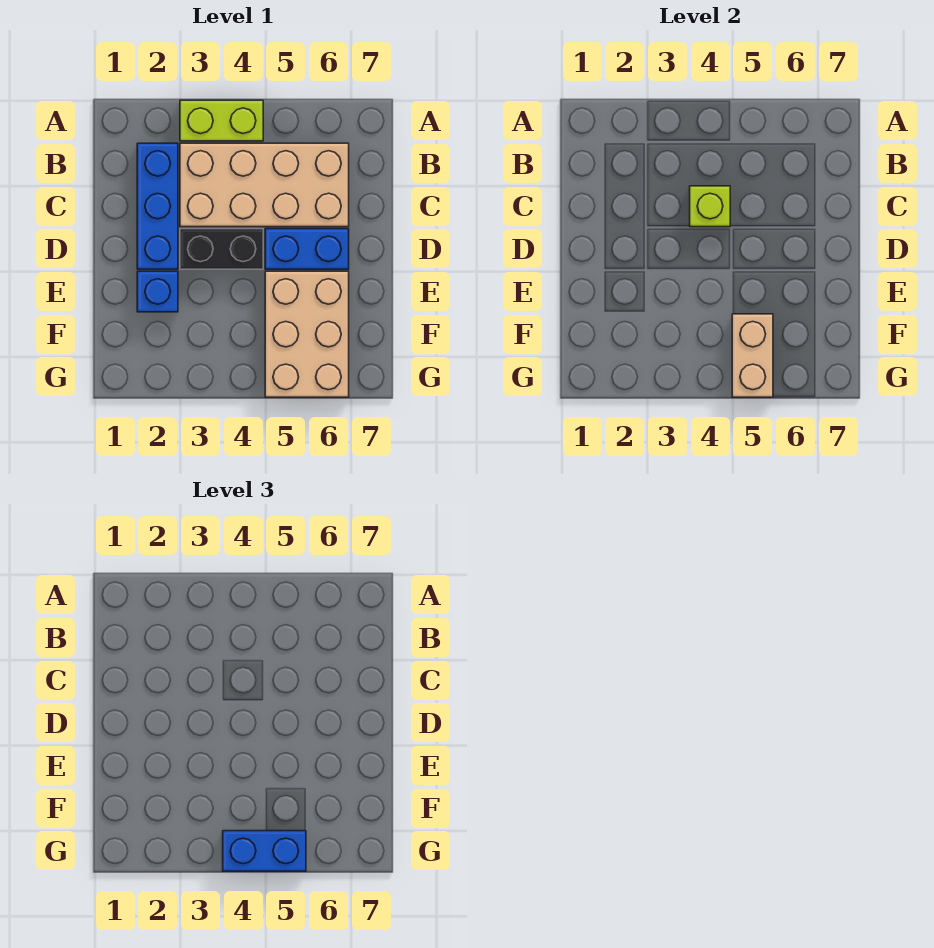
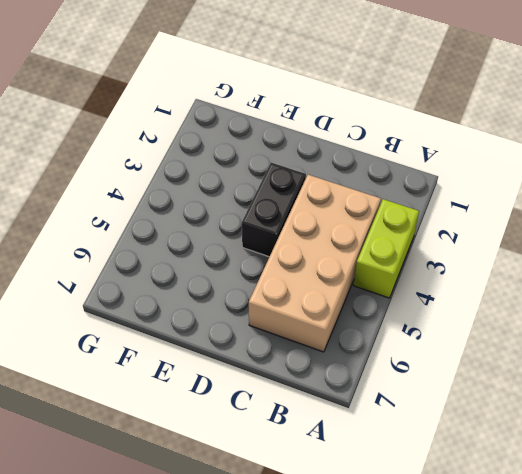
none -> blue brick B2:D2 level 1
none -> blue brick D5:D6 level 1

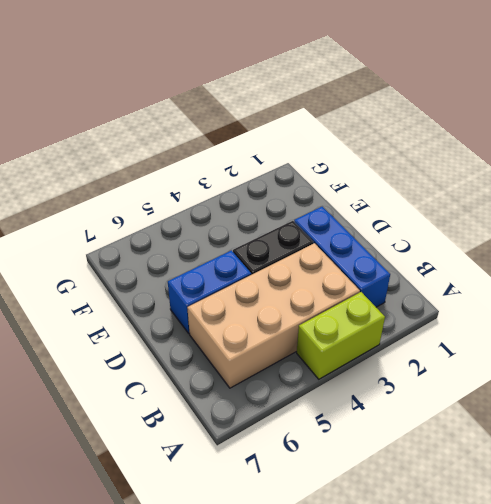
none -> blue brick E2 level 1
none -> tan brick E5:G6 level 1

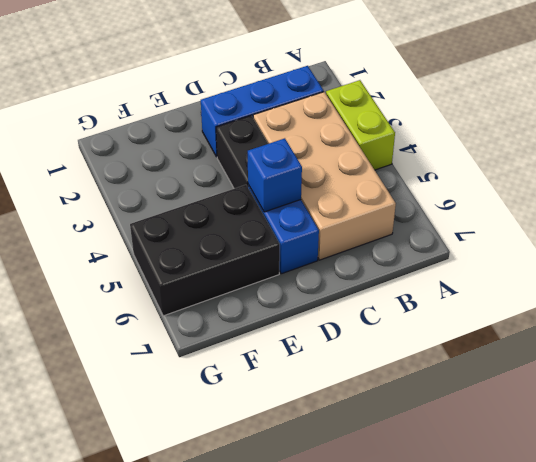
blue brick D5 level 2 -> blue brick E2 level 1
black brick E5:G6 level 1 -> tan brick E5:G6 level 1
none -> lime brick C4 level 2
none -> tan brick F5:G5 level 2

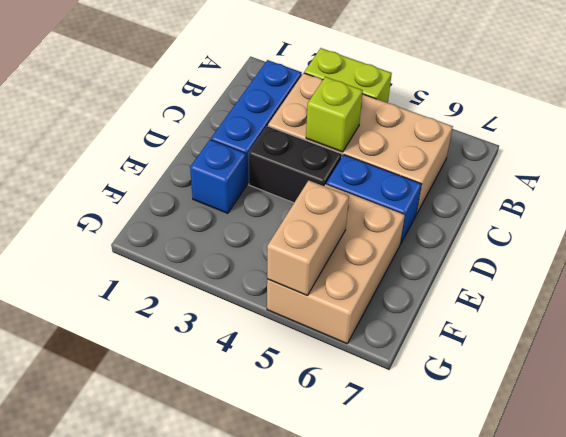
none -> blue brick G4:G5 level 3

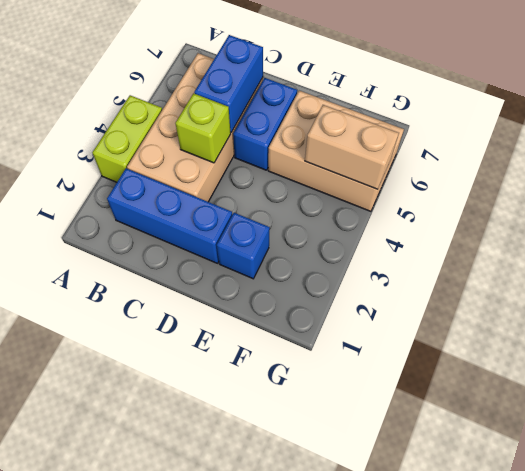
blue brick C5:C6 level 2 -> blue brick G4:G5 level 3
none -> black brick D3:D4 level 1

